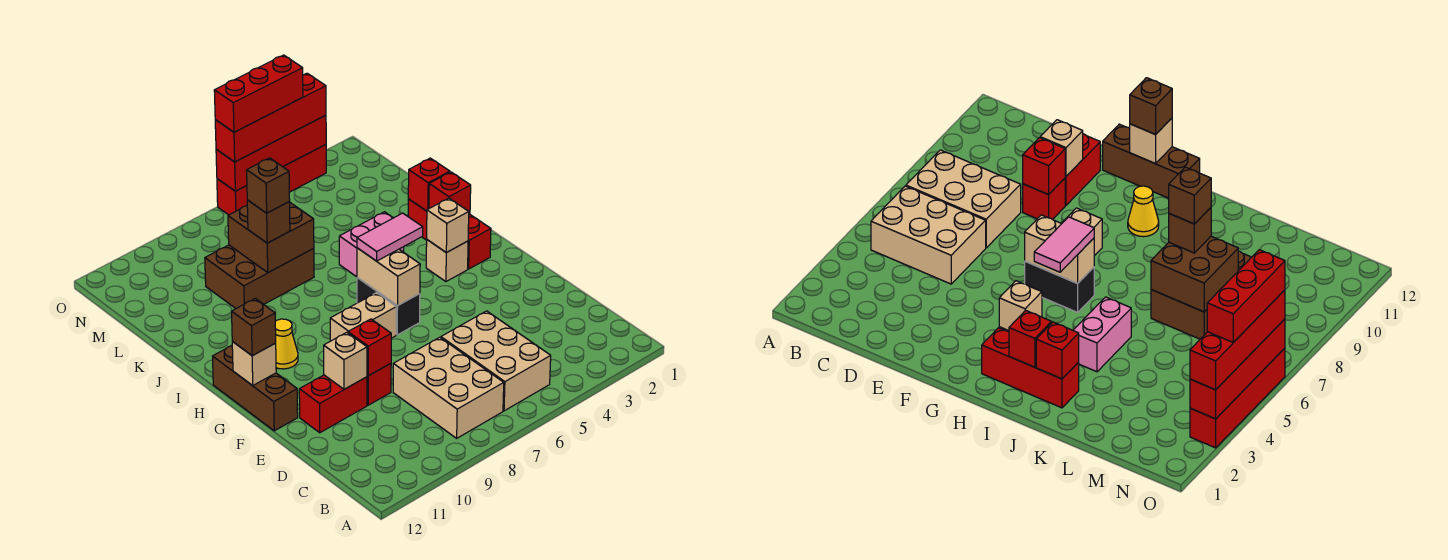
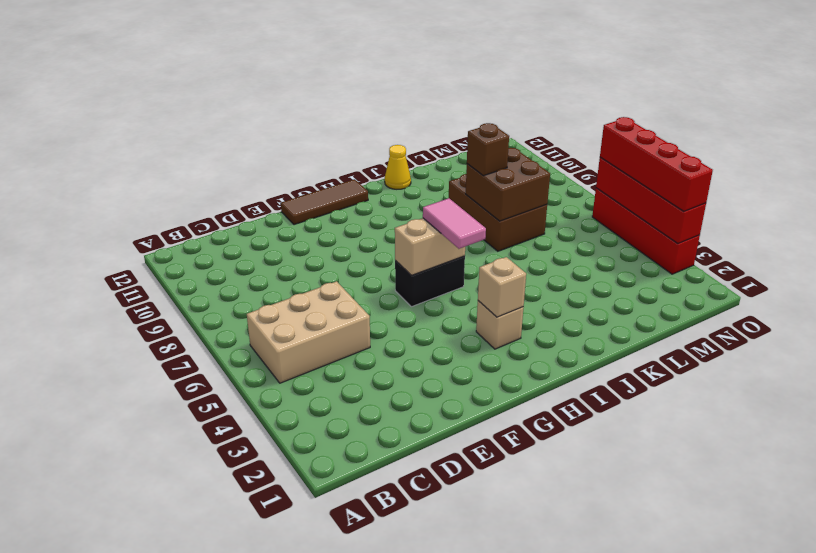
brown tile F12:H12 level 1 -> brown brick F12:H12 level 1
yellow cone J12 level 1 -> yellow cone H10 level 1
none -> tan brick B7:D8 level 1
none -> red brick E9 level 1
none -> red brick E10:E11 level 1

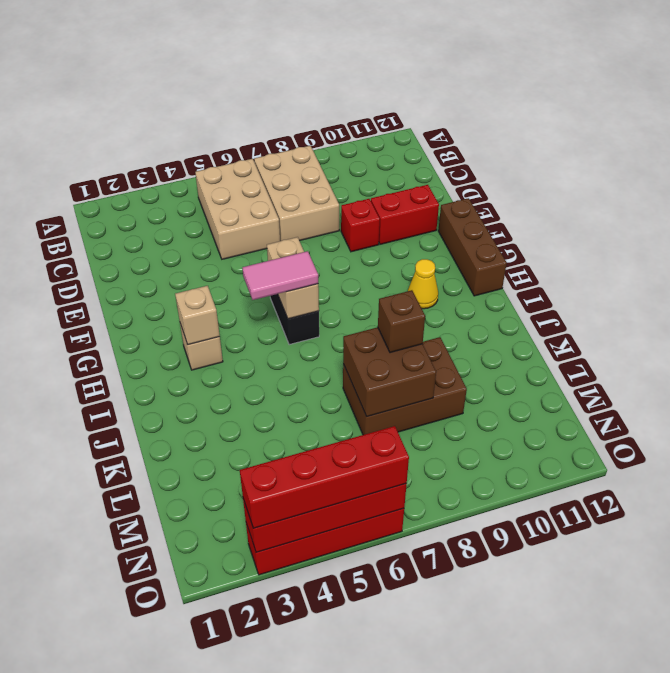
none -> tan brick G7:G8 level 1
none -> red brick H2:J2 level 1
none -> pink brick J4:J5 level 1

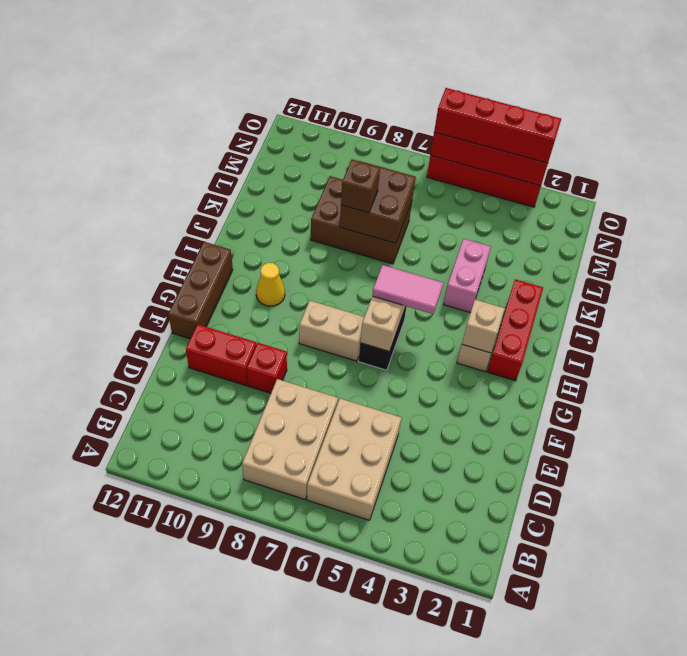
pink brick J4:K4 level 1 -> pink brick J4:J5 level 1
none -> red brick E9 level 2
none -> tan brick E10 level 2
none -> tan brick G12 level 2

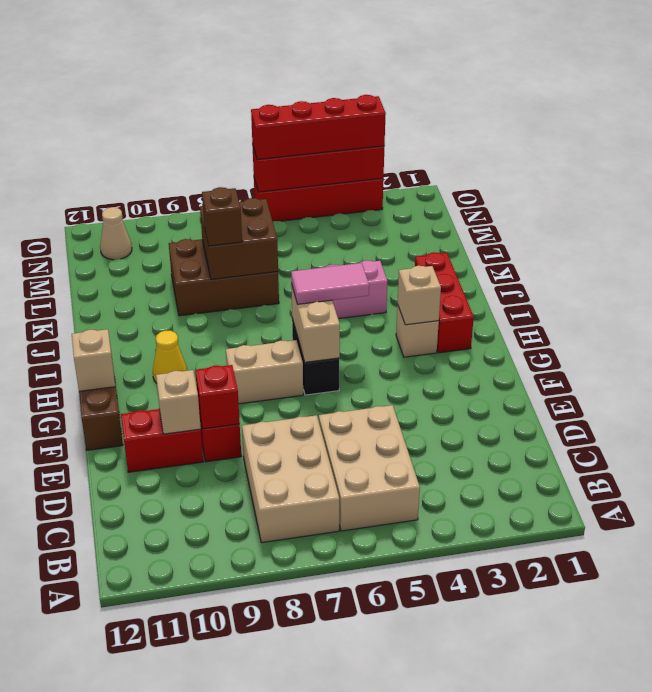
tan cone N11 level 1 -> none
none -> red brick I2 level 2
none -> red brick J2 level 2
none -> brown brick G12 level 3

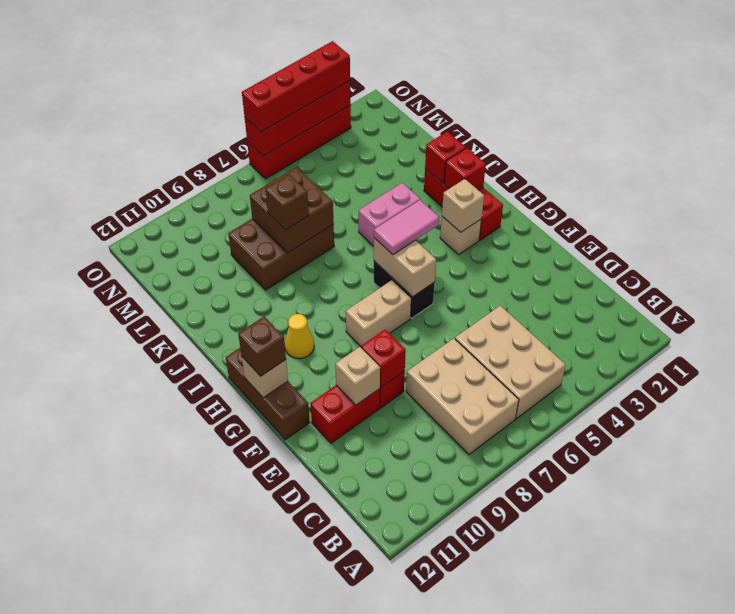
none -> brown brick K8 level 4
none -> red brick O4:O6 level 4

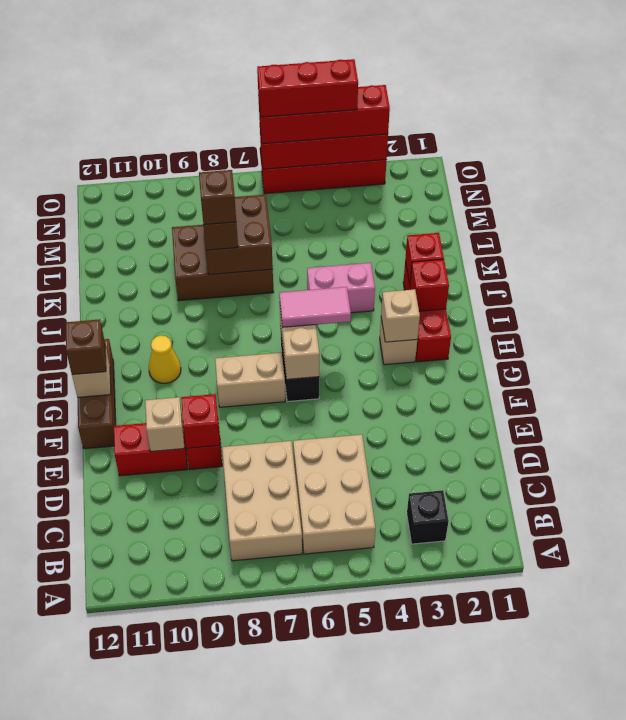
black brick B3 level 1 -> none

